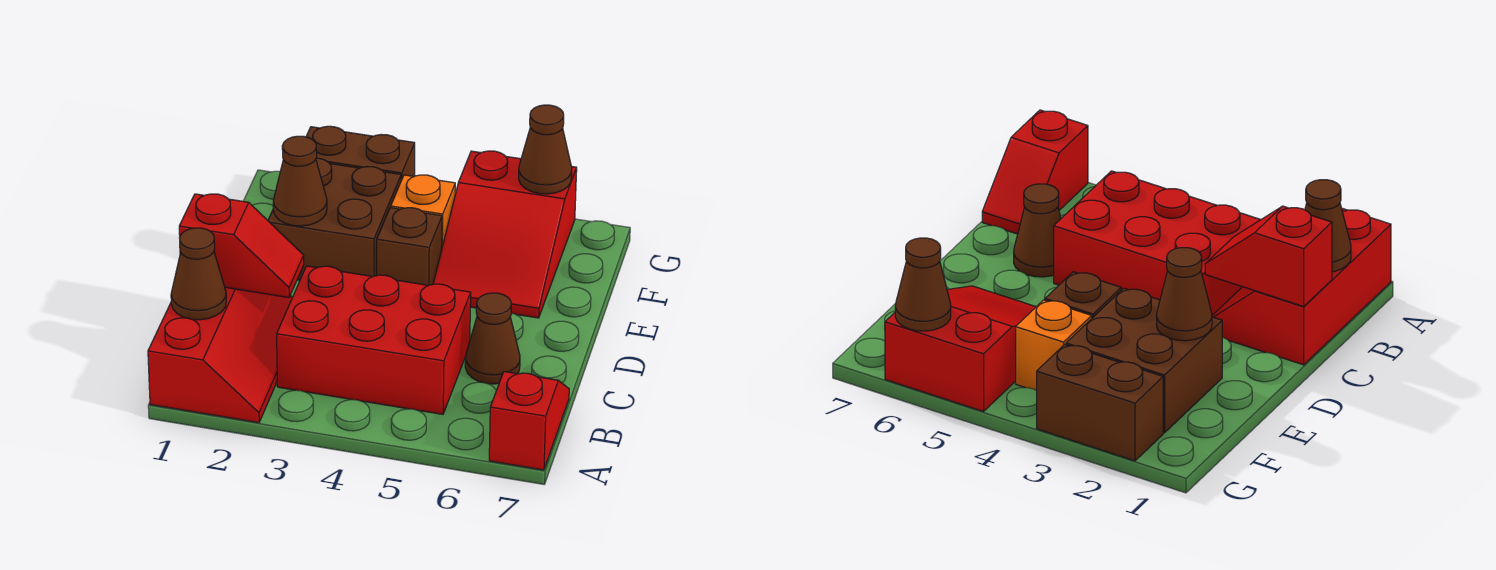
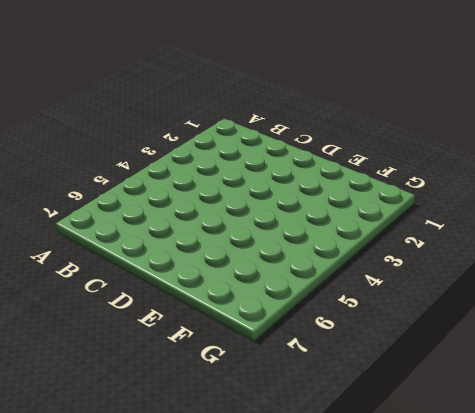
none -> red slope A1:C2 level 1 top 1
none -> red slope A7:B7 level 1 top A
none -> red brick B3:C5 level 1

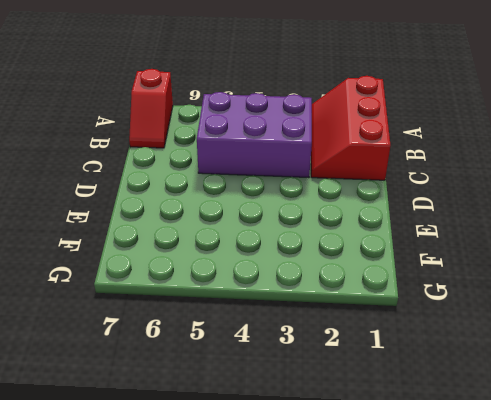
purple brick B3:C5 level 1 -> red brick B3:C5 level 1
none -> brown cone C6 level 1
none -> brown brick E2:F3 level 1
none -> brown brick E4 level 1

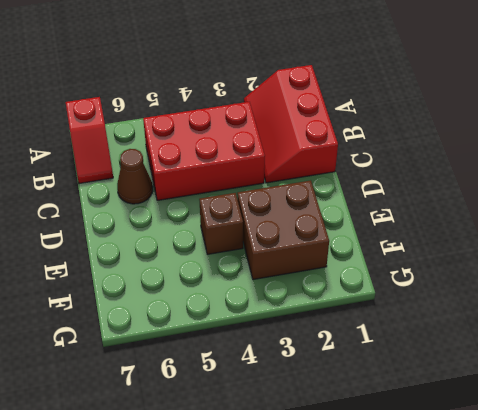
none -> red slope E5:G6 level 1 top G
none -> orange brick F4 level 1
none -> brown brick G2:G3 level 1

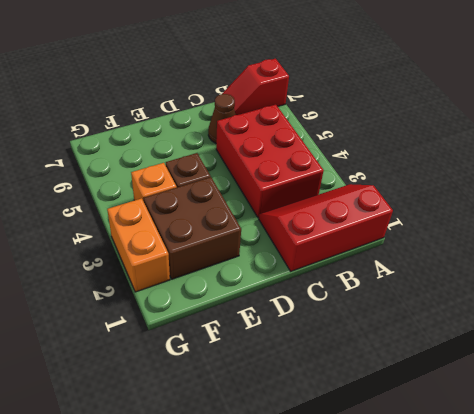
orange brick G2:G3 level 1 -> brown brick G2:G3 level 1
none -> red slope E5:G6 level 1 top G
none -> brown cone B1 level 2
none -> red slope C1:C2 level 2 top 1

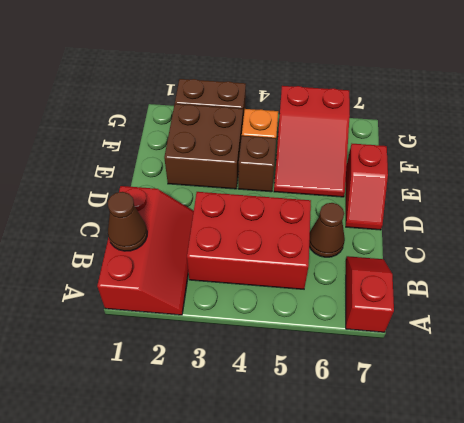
red slope D7:E7 level 1 top E -> red slope C1:C2 level 2 top 1
none -> brown cone E2 level 2
none -> brown cone G6 level 2

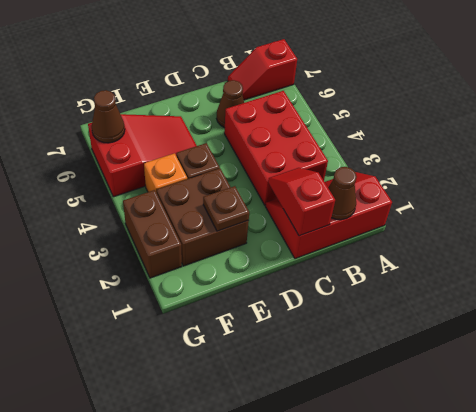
brown plate E2 level 2 -> brown cone E2 level 2

